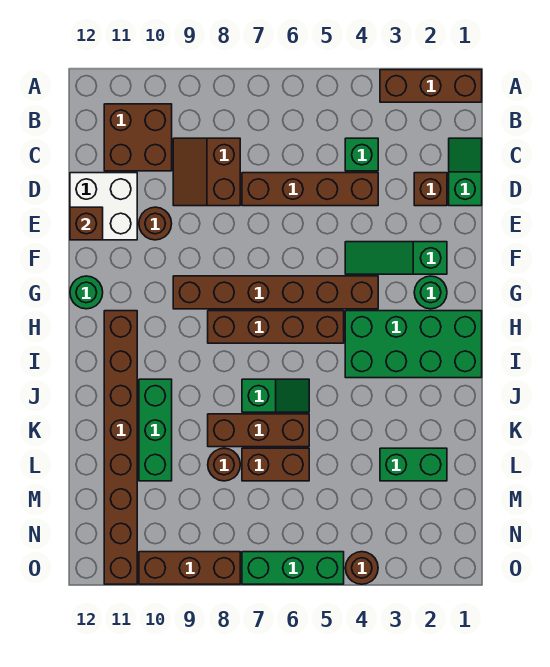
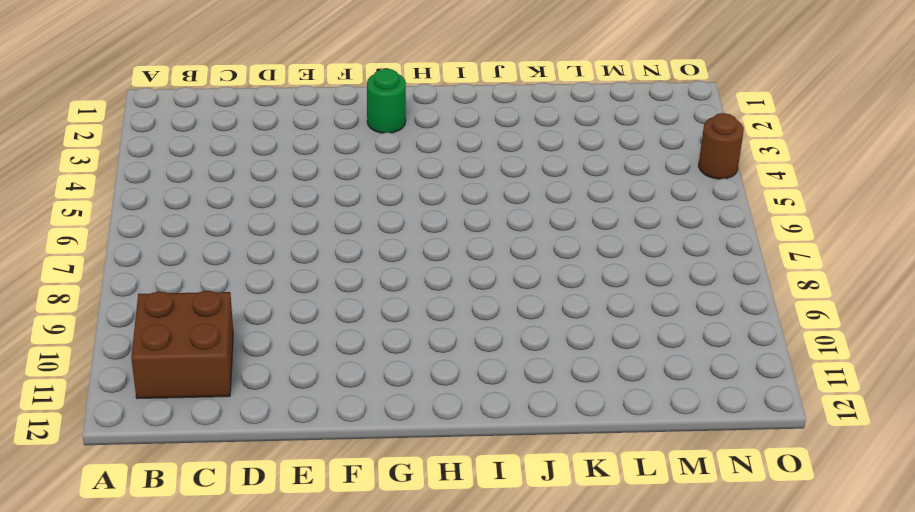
none -> brown brick A1:A3 level 1
none -> green slope C1:D1 level 1 top D
none -> green brick C4 level 1

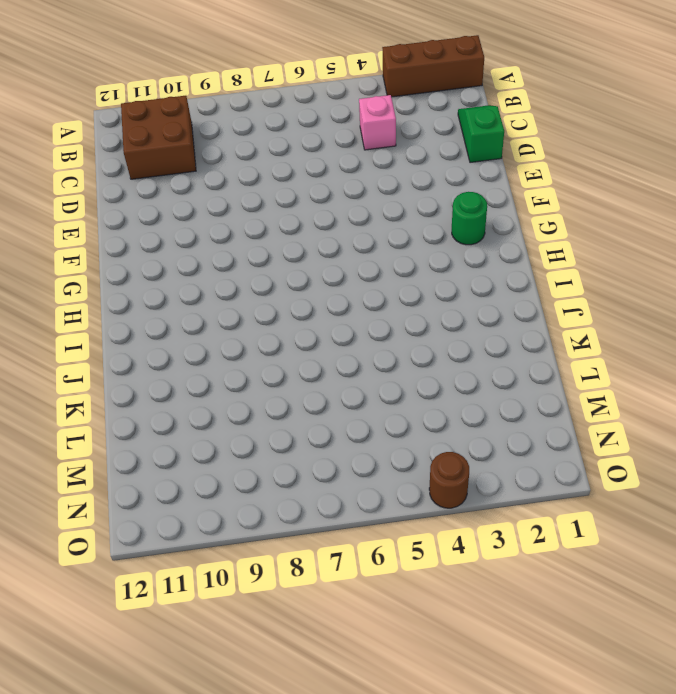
pink brick C4 level 1 -> green brick C4 level 1
none -> brown slope C8:D9 level 1 top 8
none -> brown brick D2 level 1
none -> brown brick D4:D7 level 1

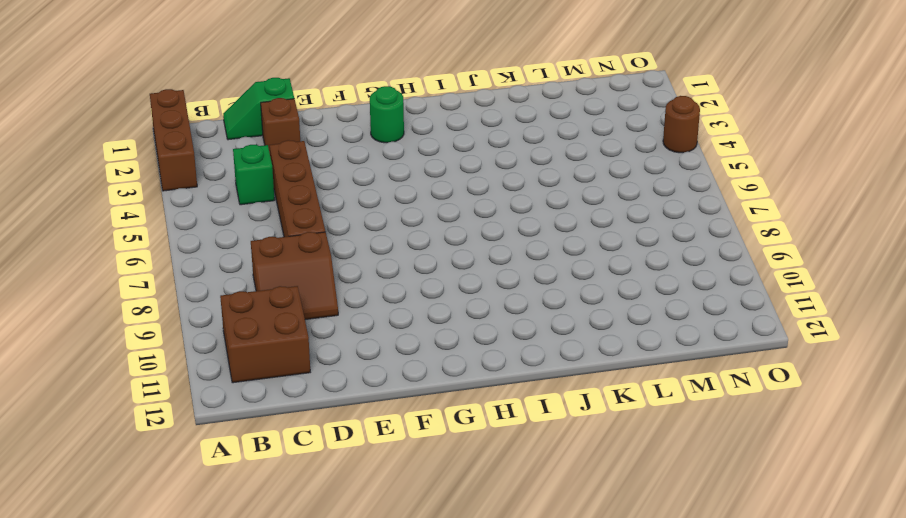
none -> white brick D11:E12 level 1
none -> brown round brick E10 level 1
none -> green slope F2:F4 level 1 top 2

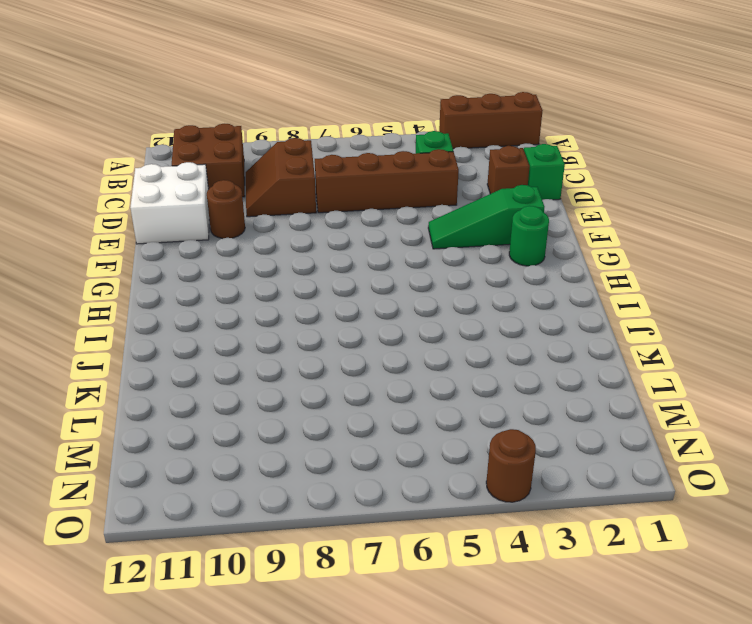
none -> brown brick G4:G9 level 1
none -> green round brick G12 level 1
none -> green brick H1:I4 level 1

